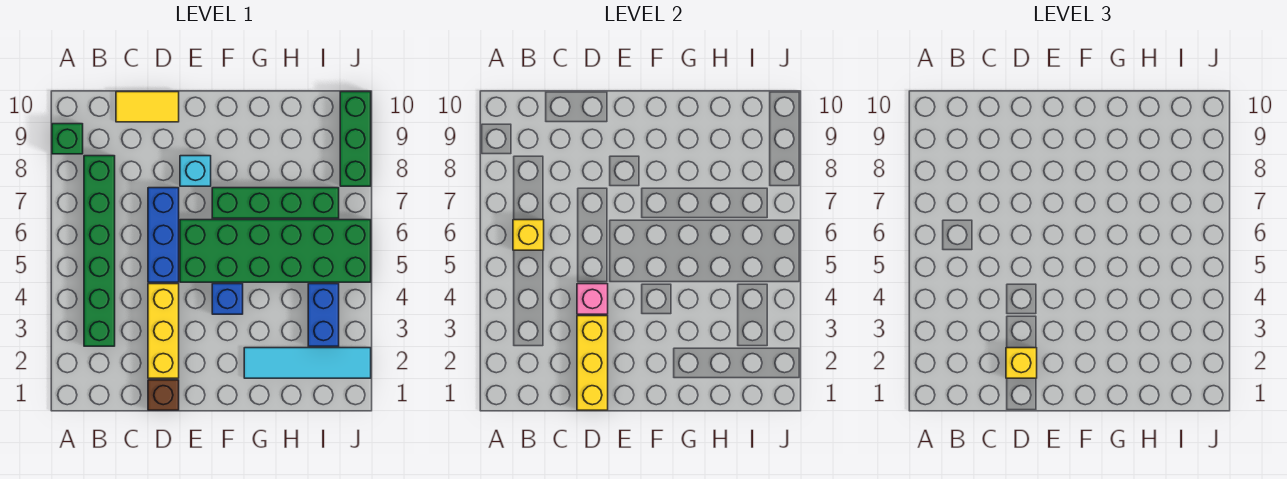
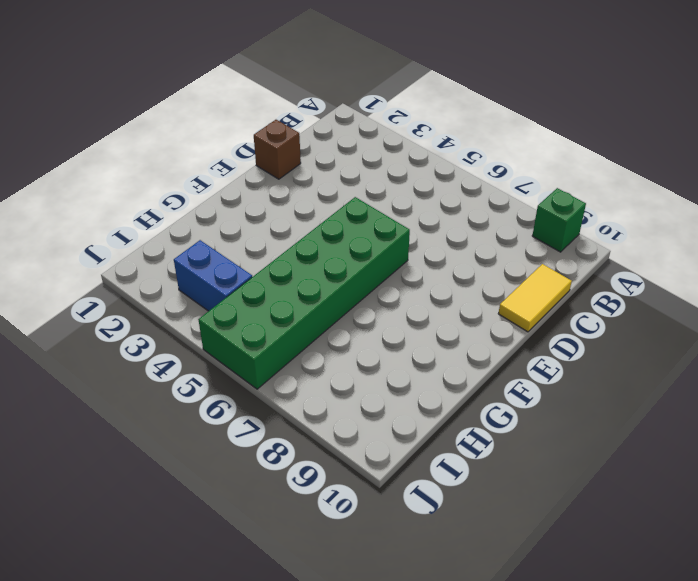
none -> green brick B3:B8 level 1
none -> yellow brick D2:D4 level 1
none -> blue brick D5:D7 level 1

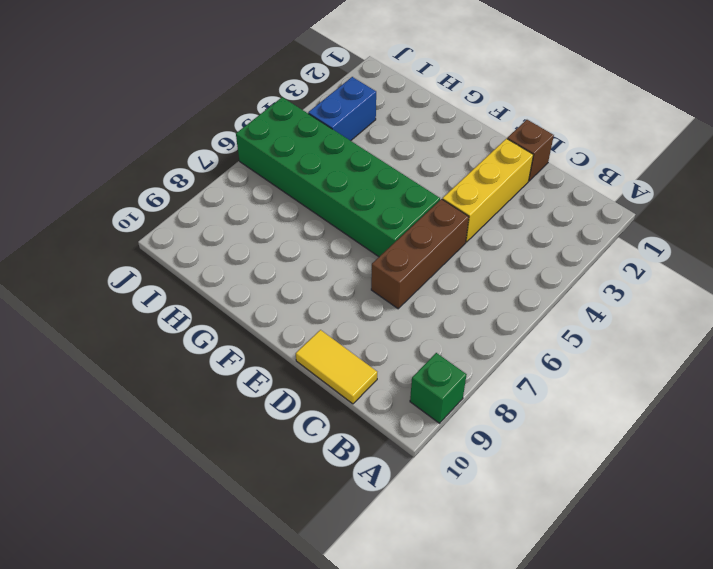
brown brick D5:D7 level 1 -> blue brick D5:D7 level 1
none -> green brick B3:B8 level 1
none -> cyan brick E8 level 1
none -> blue brick F4 level 1

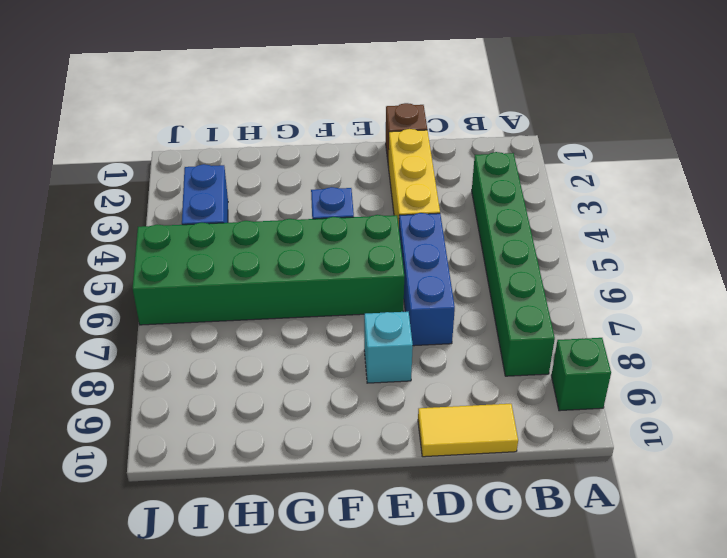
none -> green brick F7:I7 level 1
none -> cyan tile G2:J2 level 1
none -> green brick J8:J10 level 1

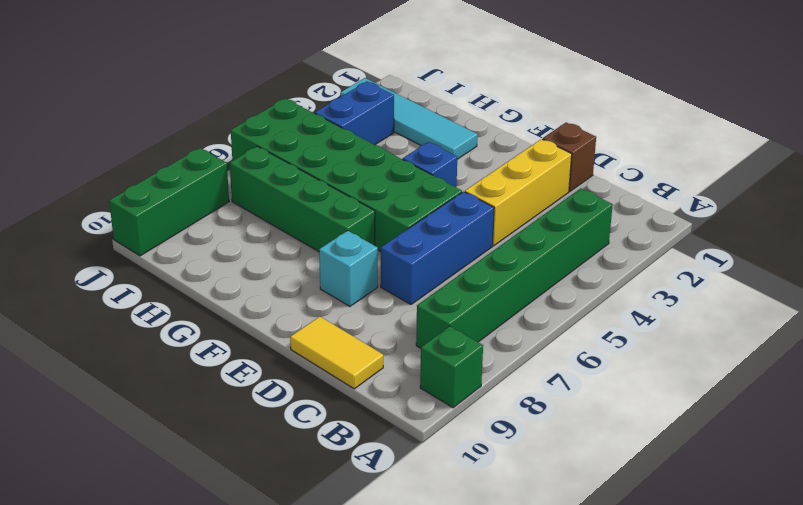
none -> yellow brick B6 level 2
none -> yellow brick D1:D3 level 2
none -> pink brick D4 level 2

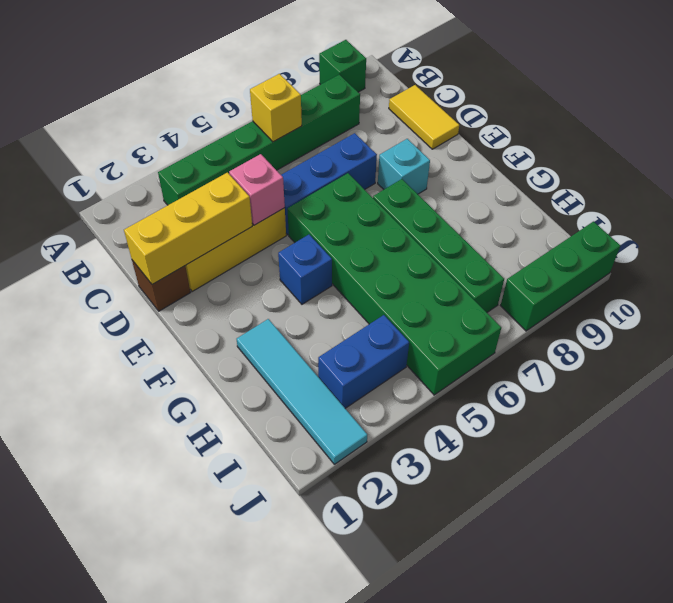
none -> yellow brick D2 level 3

